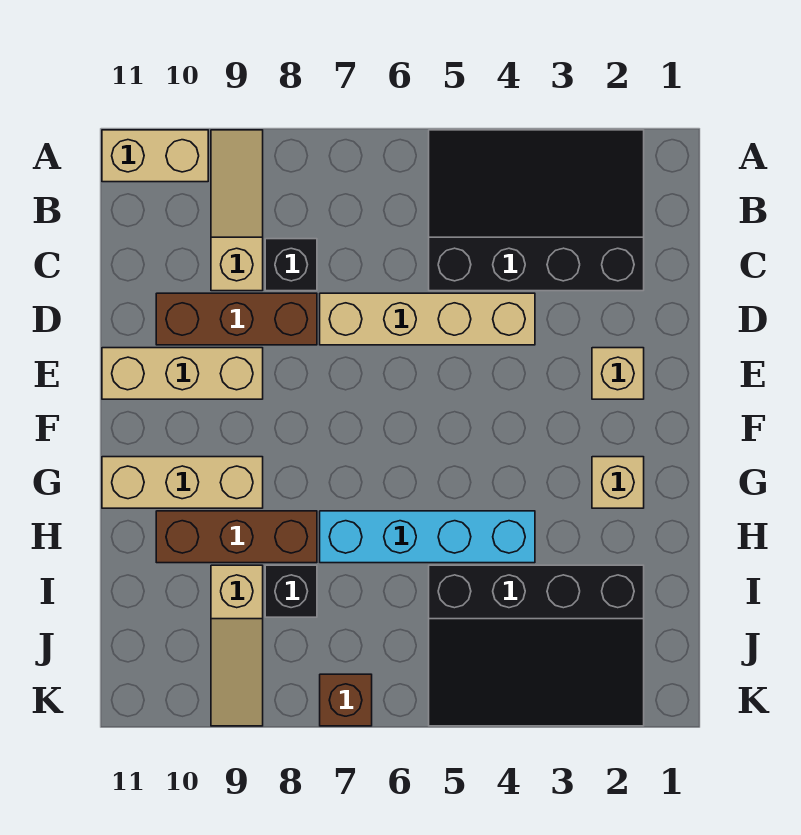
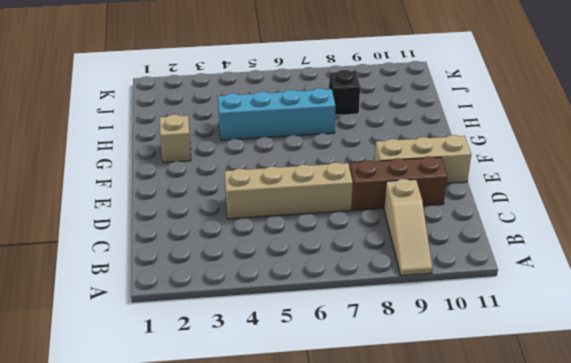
none -> black slope A2:C5 level 1 top C
none -> tan brick A10:A11 level 1
none -> black brick C8 level 1

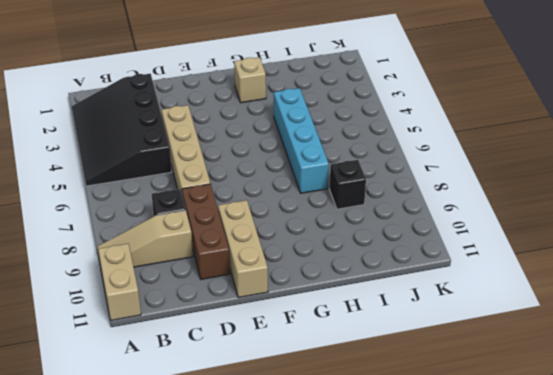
none -> tan brick E2 level 1
none -> tan brick G9:G11 level 1
none -> brown brick H8:H10 level 1

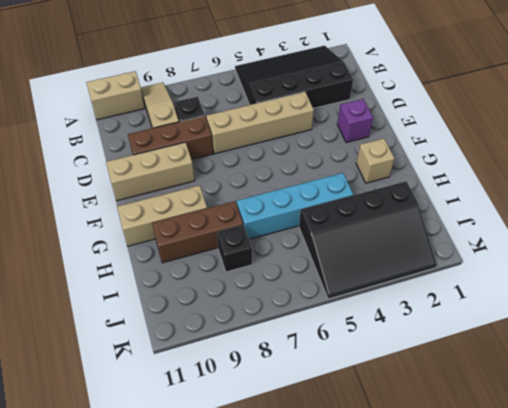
purple brick E2 level 1 -> tan brick E2 level 1
none -> tan slope I9:K9 level 1 top I
none -> brown brick K7 level 1

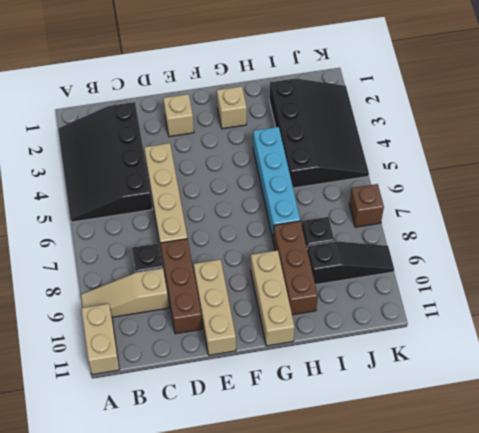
black slope I9:K9 level 1 top I -> tan slope I9:K9 level 1 top I

